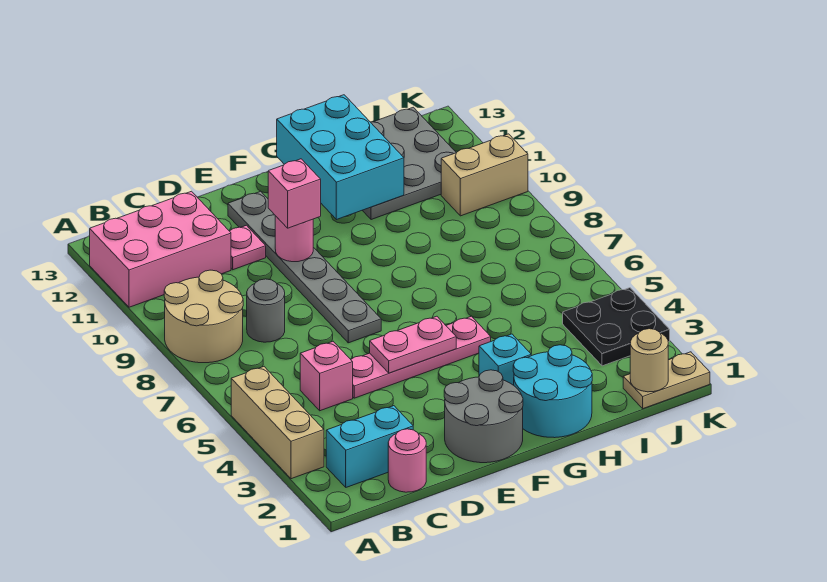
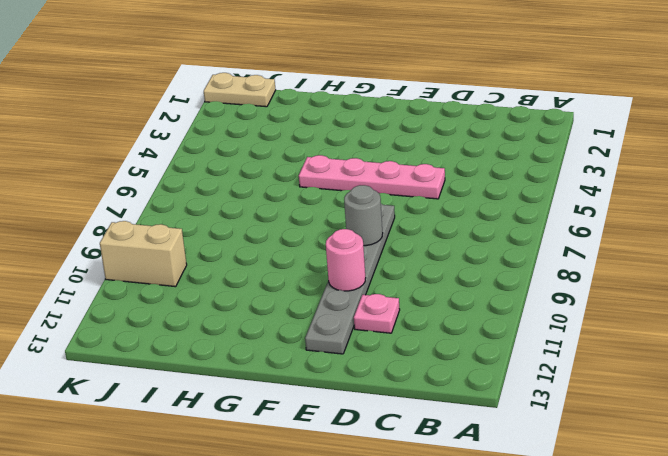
grey round brick E8 level 2 -> grey round brick C8 level 1
none -> tan brick A3:A5 level 1
none -> tan round brick A8:B9 level 1
none -> pink brick A11:C12 level 1

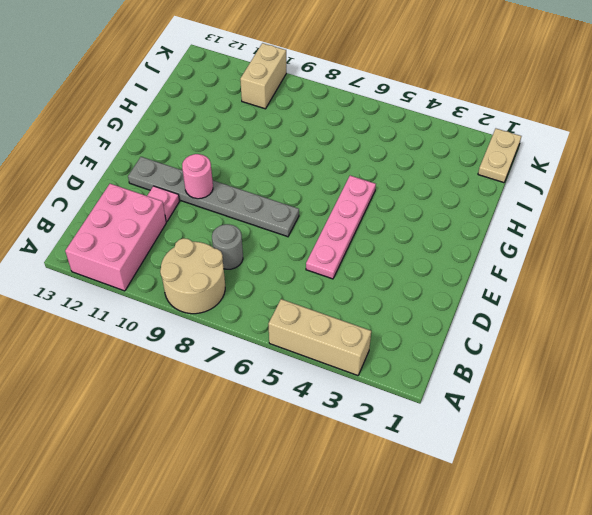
none -> cyan brick B2:C2 level 1
none -> pink round brick C1 level 1
none -> pink brick C5 level 1

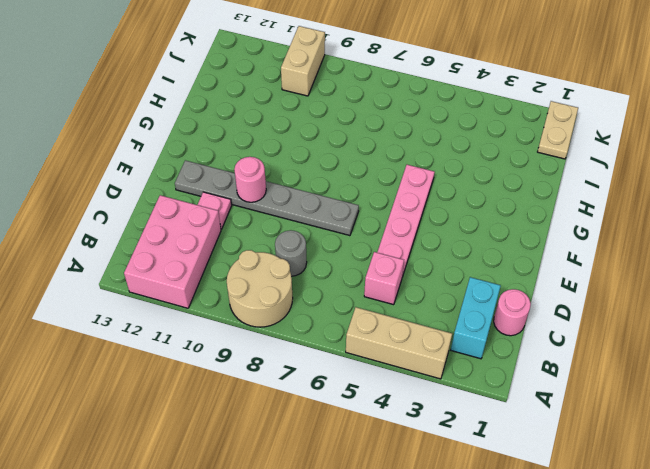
none -> grey round brick E1:F2 level 1
none -> cyan round brick G1:H2 level 1
none -> cyan brick G3 level 1

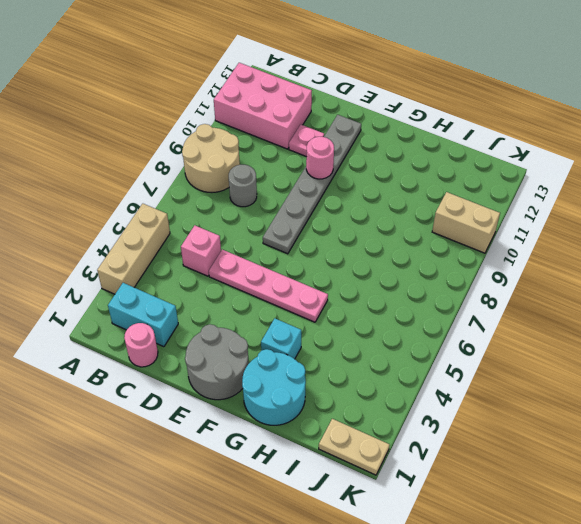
none -> grey plate H11:J13 level 1
none -> black plate J3:K4 level 1
none -> pink plate E5:F5 level 2

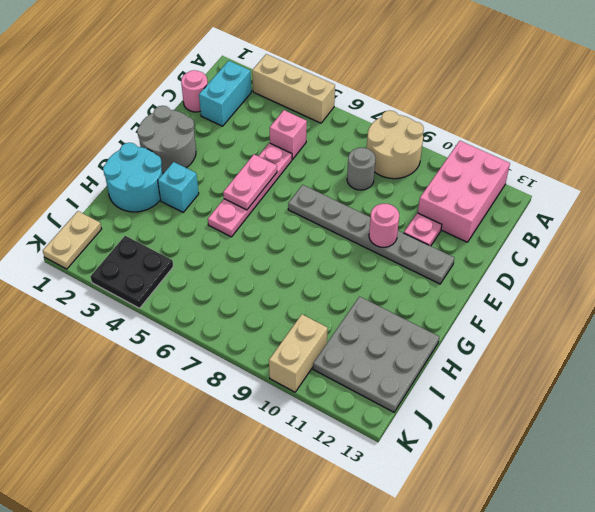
none -> cyan brick G11:H13 level 2
none -> tan round brick J1 level 2
none -> pink brick E10 level 3

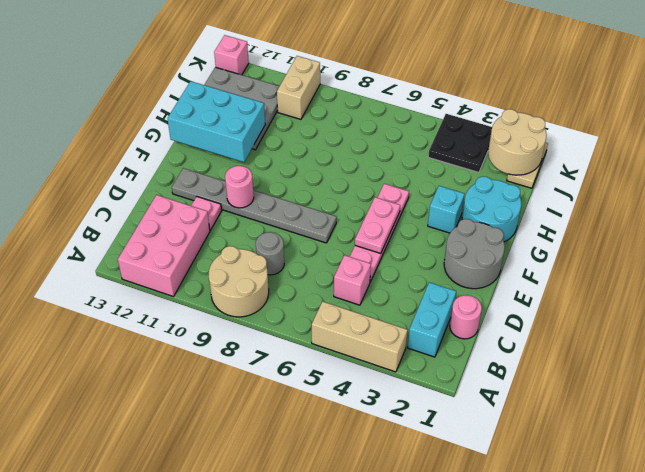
tan round brick J1:K2 level 2 -> tan round brick J1 level 2
pink brick K13 level 1 -> pink brick E10 level 3

